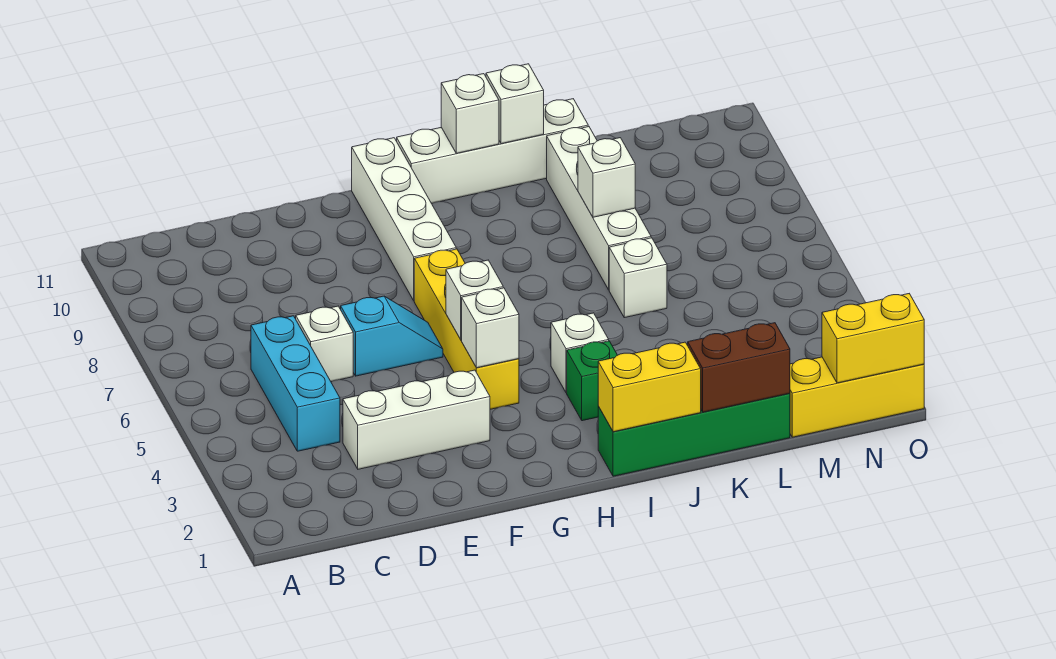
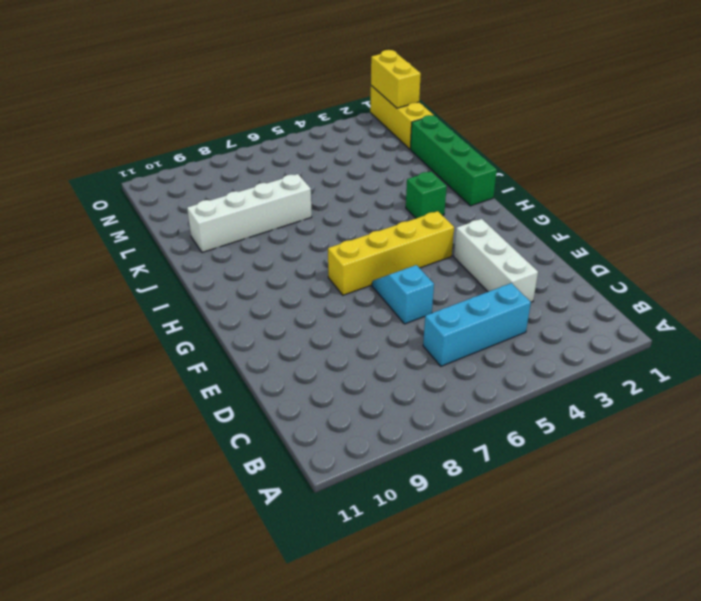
none -> white brick D6 level 1
none -> white brick G8:G11 level 1
none -> white brick H11:K11 level 1

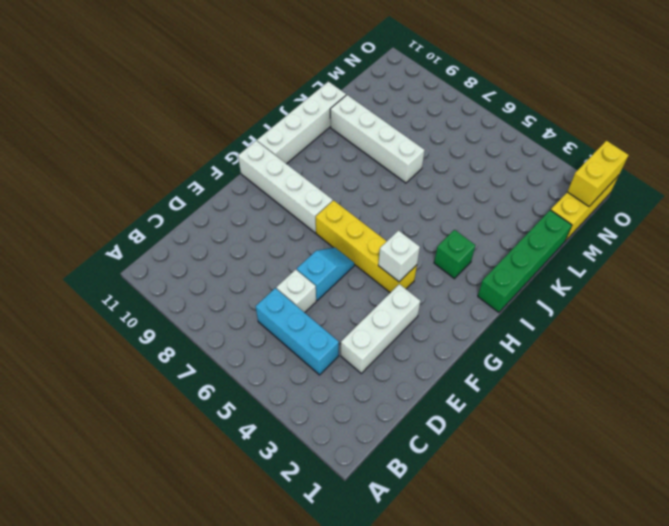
none -> white brick I4 level 1
none -> white brick K6 level 1
none -> white brick G5 level 2

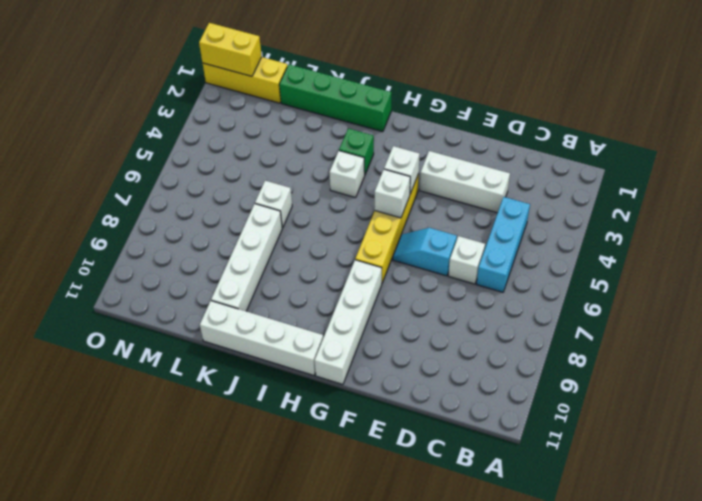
none -> yellow brick I1:J1 level 2
none -> white brick I11 level 2
none -> white brick J11 level 2

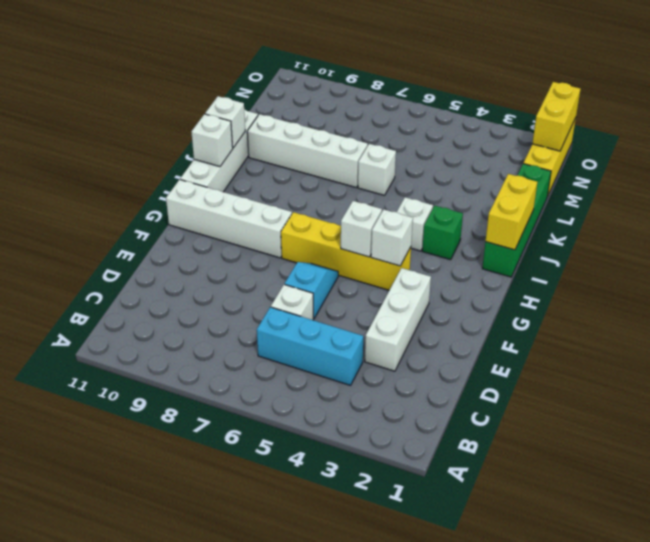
none -> brown brick K1:L1 level 2
none -> white brick K8 level 2

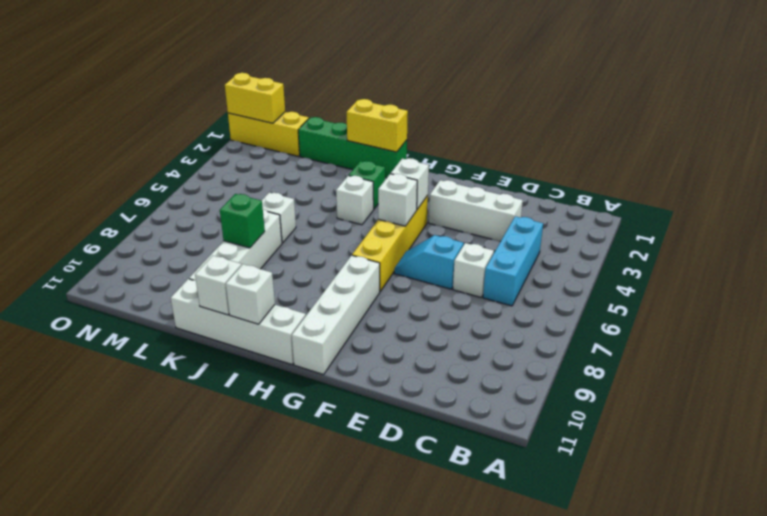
green brick K8 level 2 -> white brick K8 level 2
none -> brown brick K1:L1 level 2

